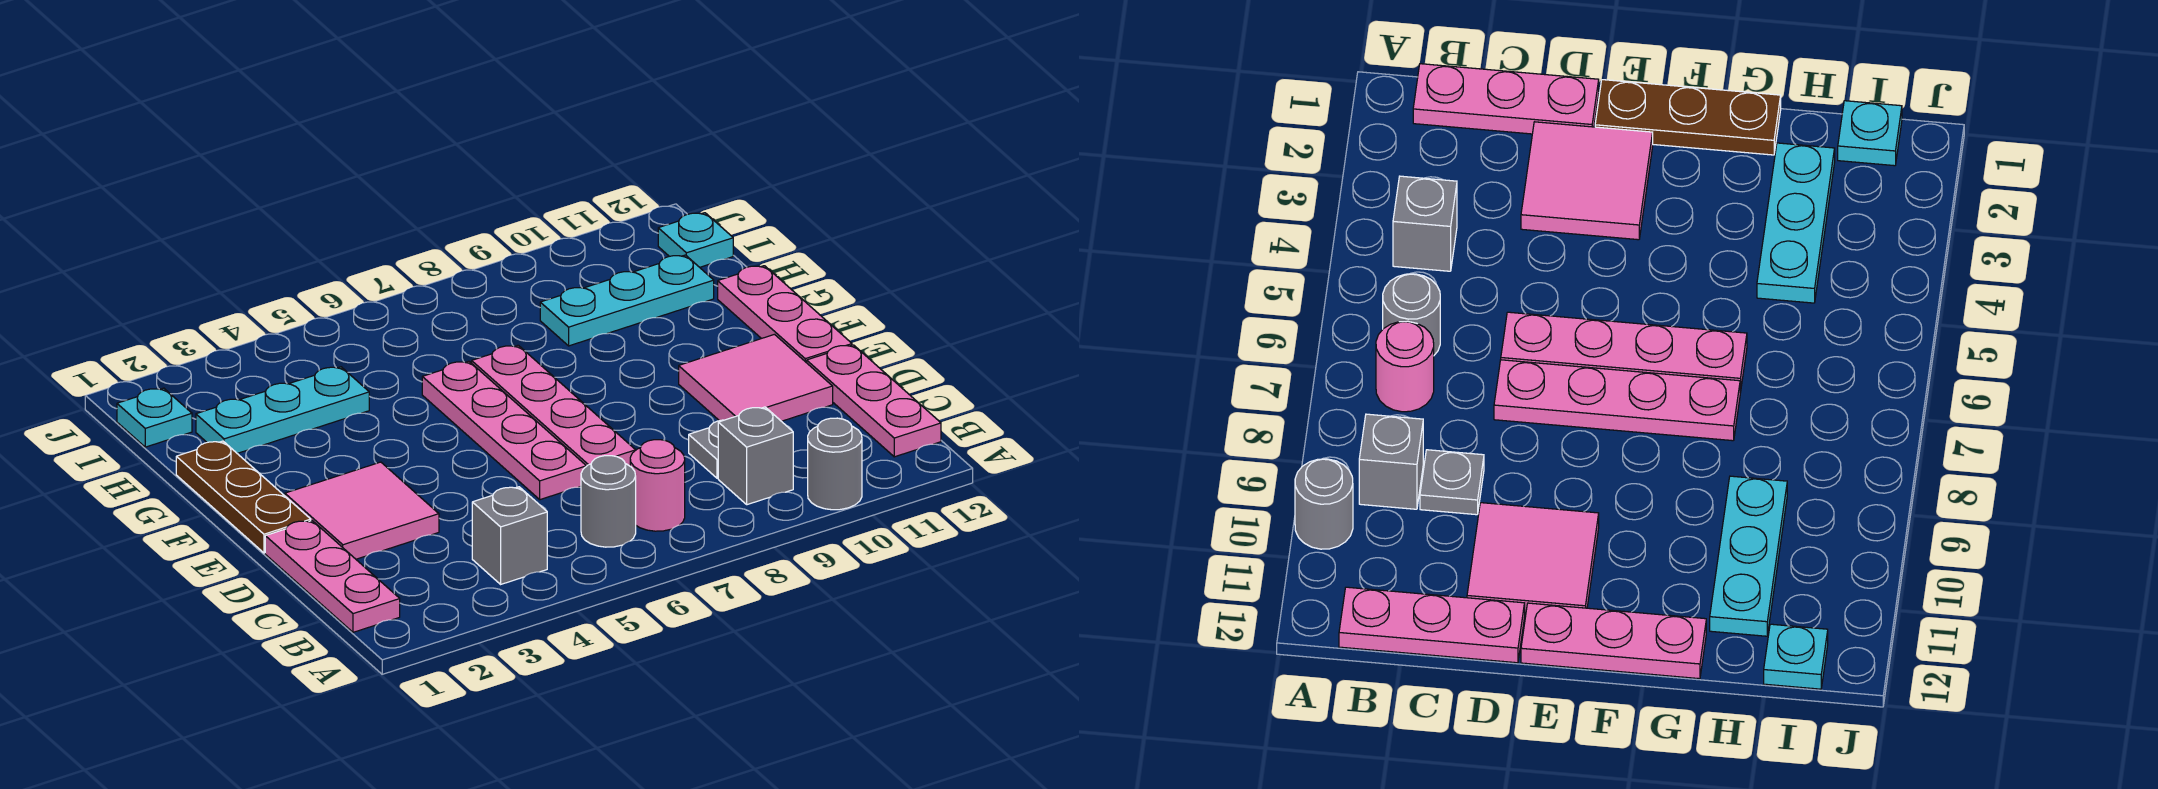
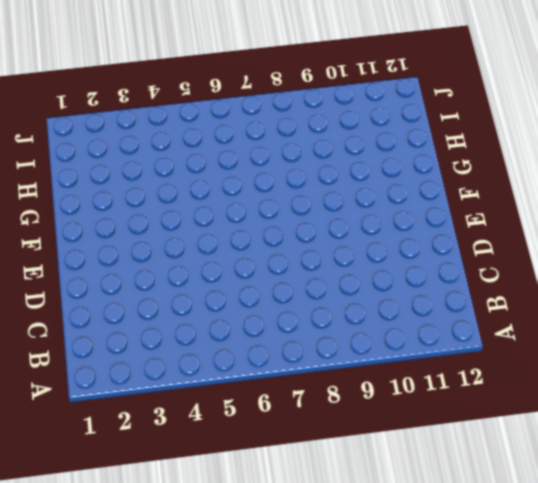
none -> grey round brick A10 level 1
none -> pink plate B1:D1 level 1
none -> grey brick B4 level 1

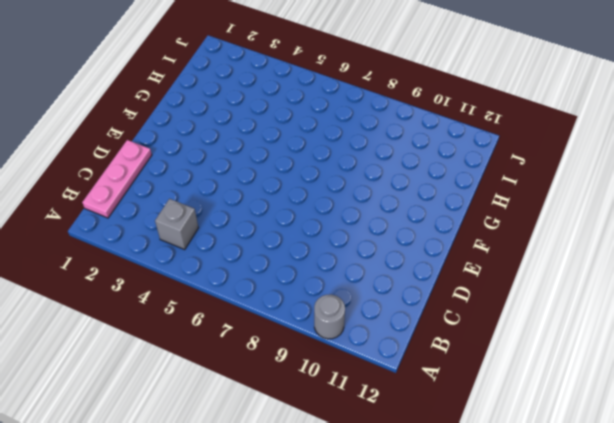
none -> grey round brick B6 level 1
none -> pink round brick B7 level 1
none -> grey brick B9 level 1

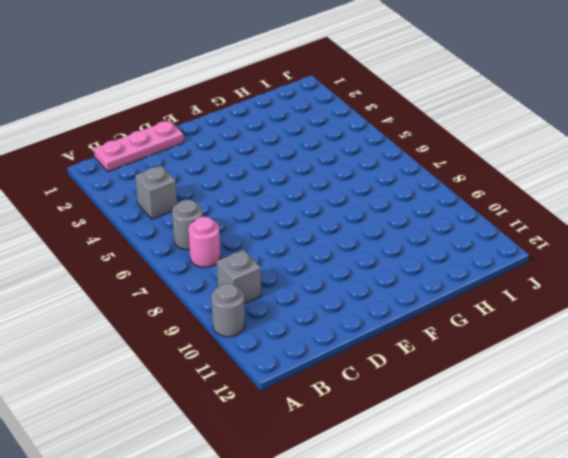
none -> pink plate B12:D12 level 1
none -> grey plate C9 level 1
none -> pink tile D2:E3 level 1

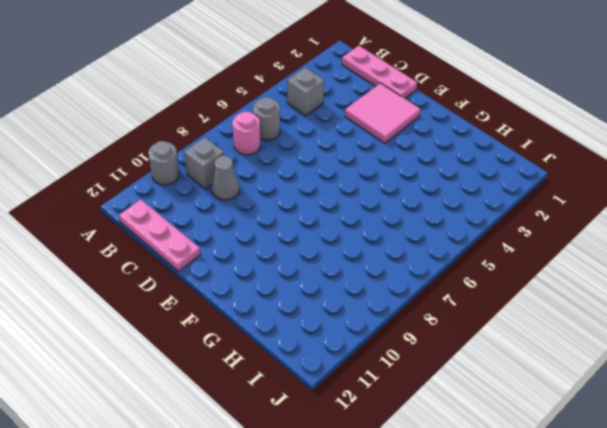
grey cone C9 level 1 -> grey plate C9 level 1
none -> pink plate D6:G6 level 1
none -> pink plate D7:G7 level 1
none -> pink tile D10:E11 level 1

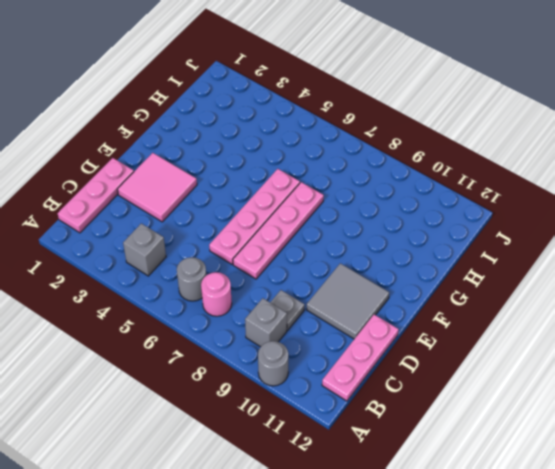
grey tile D10:E11 level 1 -> pink tile D10:E11 level 1
none -> brown plate E1:G1 level 1
none -> pink plate E12:G12 level 1
none -> cyan plate H2:H4 level 1

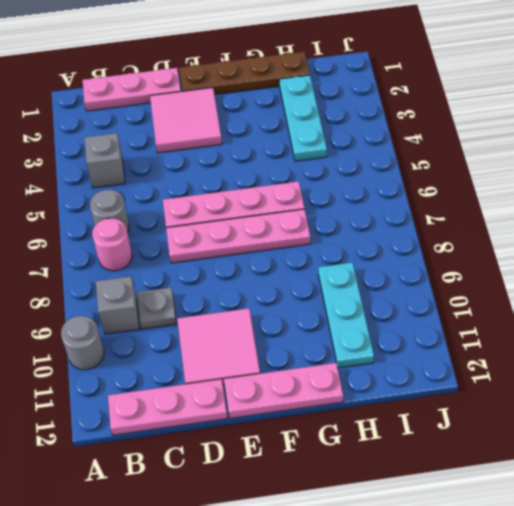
brown plate E1:H1 level 1 -> brown plate E1:G1 level 1
none -> cyan plate I1 level 1
none -> cyan plate I12 level 1

